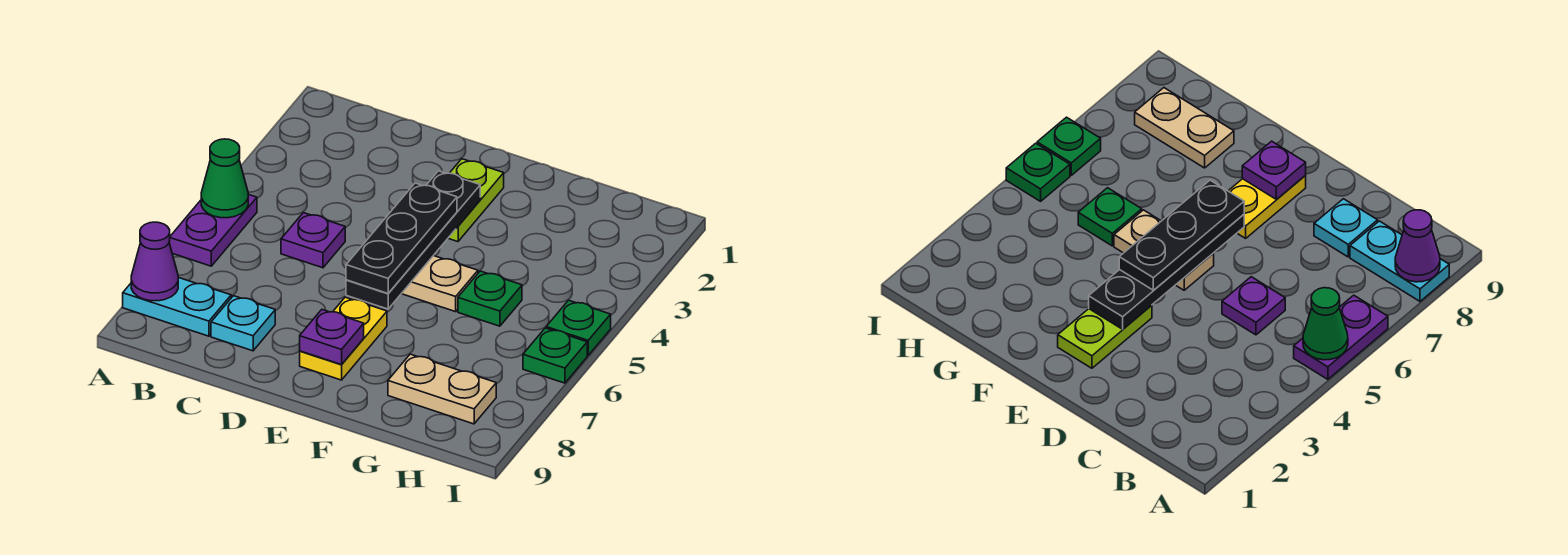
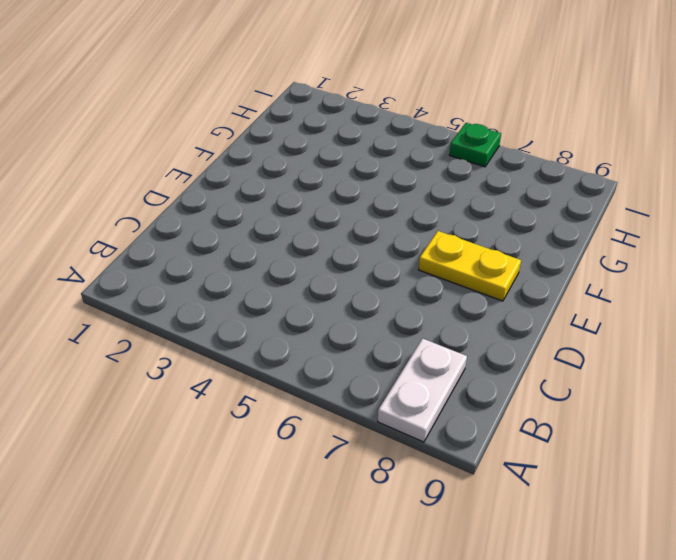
white plate A8:B8 level 1 -> cyan plate A8:B8 level 1
none -> purple plate A5:A6 level 1
none -> purple plate C5 level 1
none -> cyan plate C8 level 1

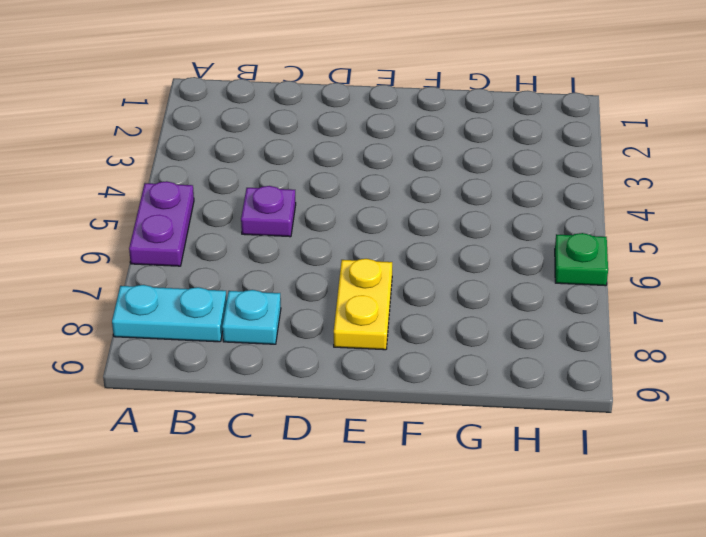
none -> lime plate E2:E3 level 1
none -> tan plate E5:F5 level 1
none -> green plate G5 level 1

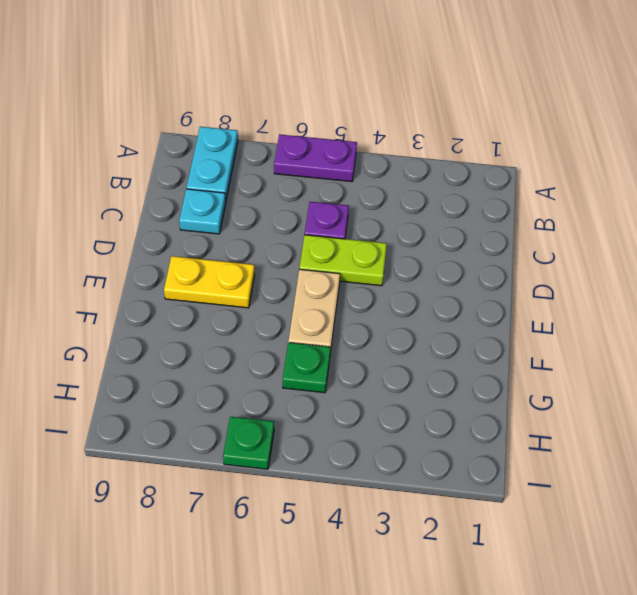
lime plate D4:D5 level 1 -> lime plate E2:E3 level 1
none -> tan plate G8:H8 level 1
none -> green plate I5 level 1
none -> green cone A5 level 2

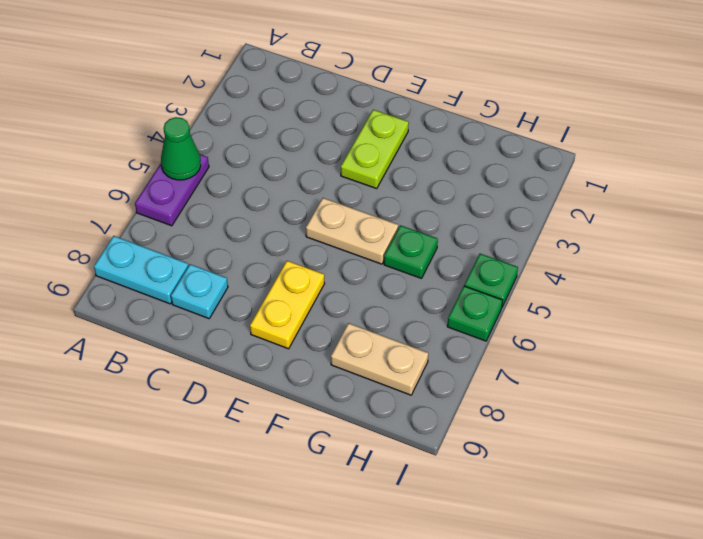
none -> purple plate C5 level 1
none -> purple cone A8 level 2
none -> black plate E3:E6 level 2

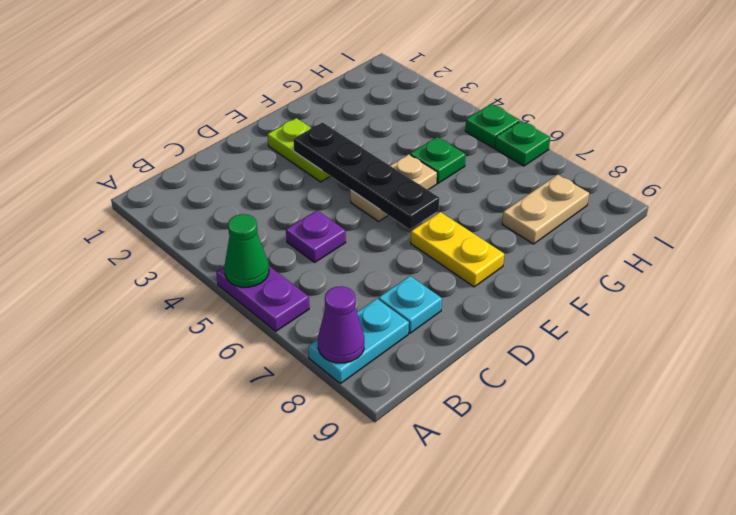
none -> purple plate E8 level 2
none -> black plate E4:E6 level 3

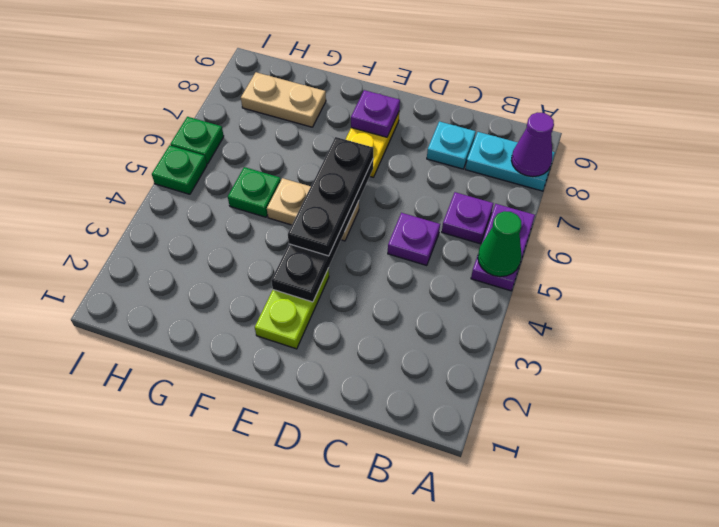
purple plate B6 level 1 -> none

